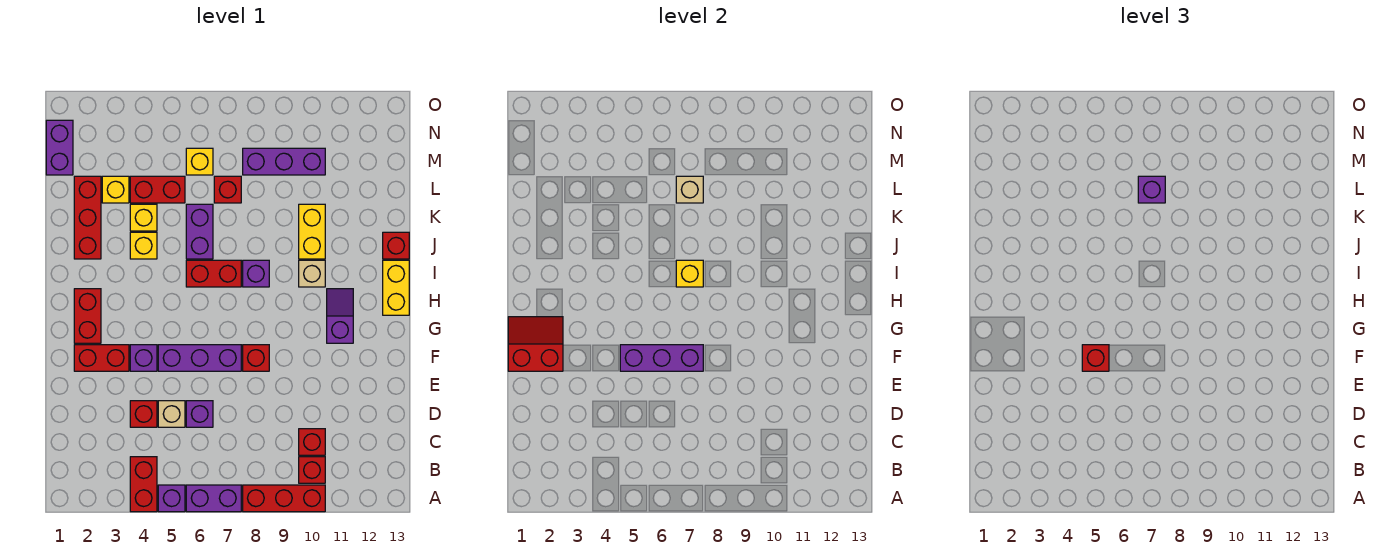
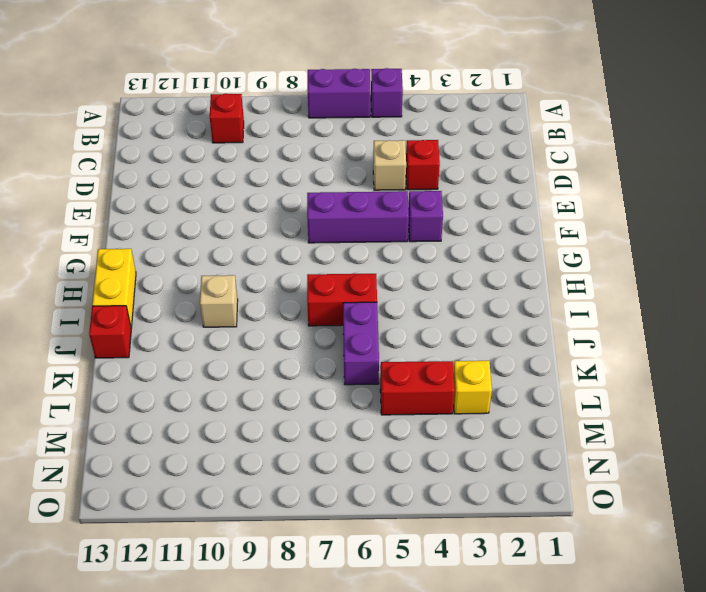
none -> red brick A4:B4 level 1
none -> red brick A8:A10 level 1
none -> red brick C10 level 1
none -> purple brick D6 level 1

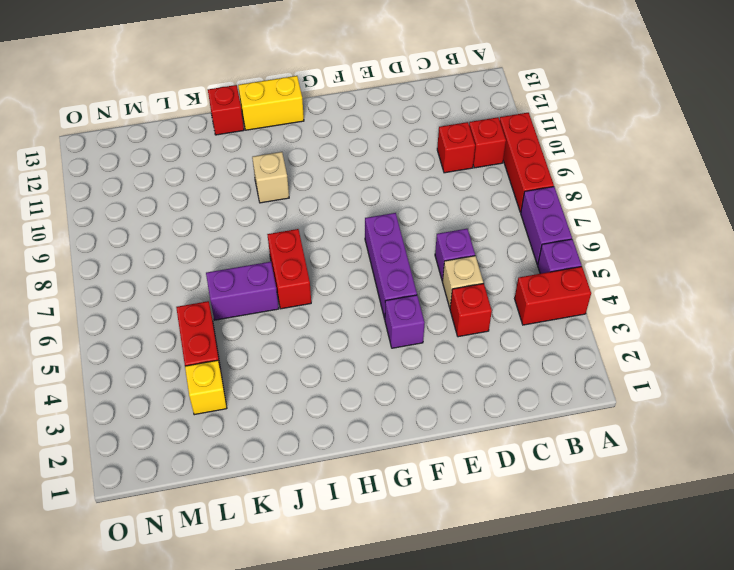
none -> red brick F2:F3 level 1
none -> red brick F8 level 1
none -> red brick G2:H2 level 1
none -> purple slope G11:H11 level 1 top G

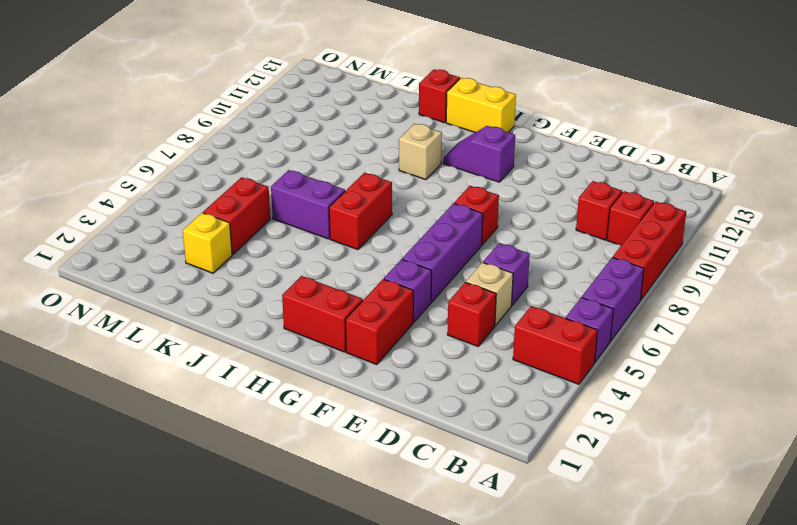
none -> purple brick I8 level 1
none -> red brick J2:L2 level 1
none -> yellow brick J4 level 1
none -> yellow brick J10:K10 level 1

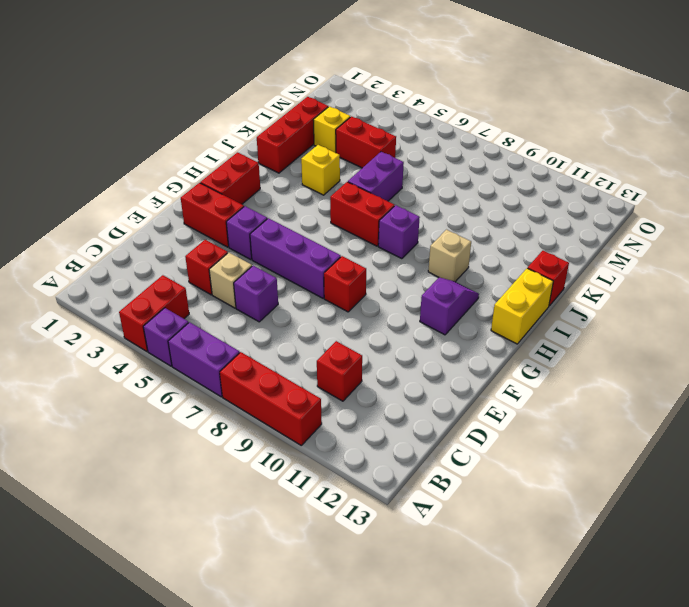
none -> red brick B10 level 1
none -> yellow brick J10:K10 level 1
none -> yellow brick K4 level 1
none -> red brick L7 level 1

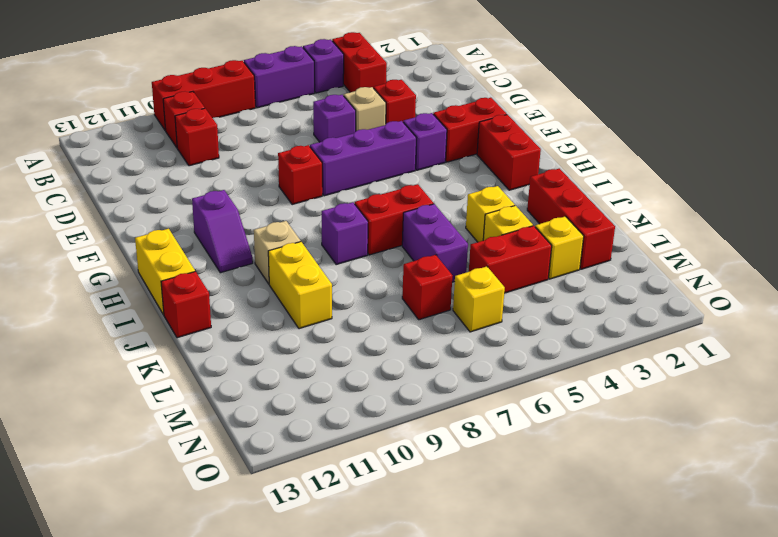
none -> purple brick M1:N1 level 1
none -> purple brick M8:M10 level 1
none -> red slope F1:G2 level 2 top F
none -> purple brick F5:F7 level 2

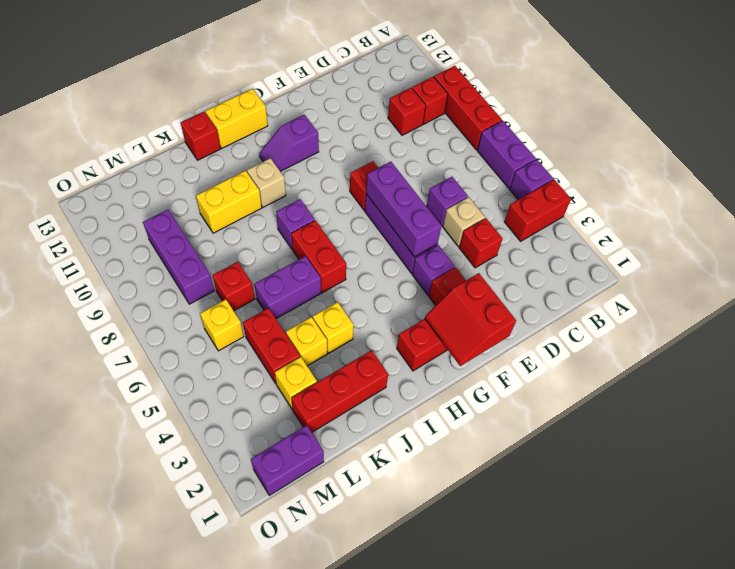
none -> yellow brick I7 level 2
none -> tan brick L7 level 2
none -> red brick F5 level 3
none -> purple brick L7 level 3

